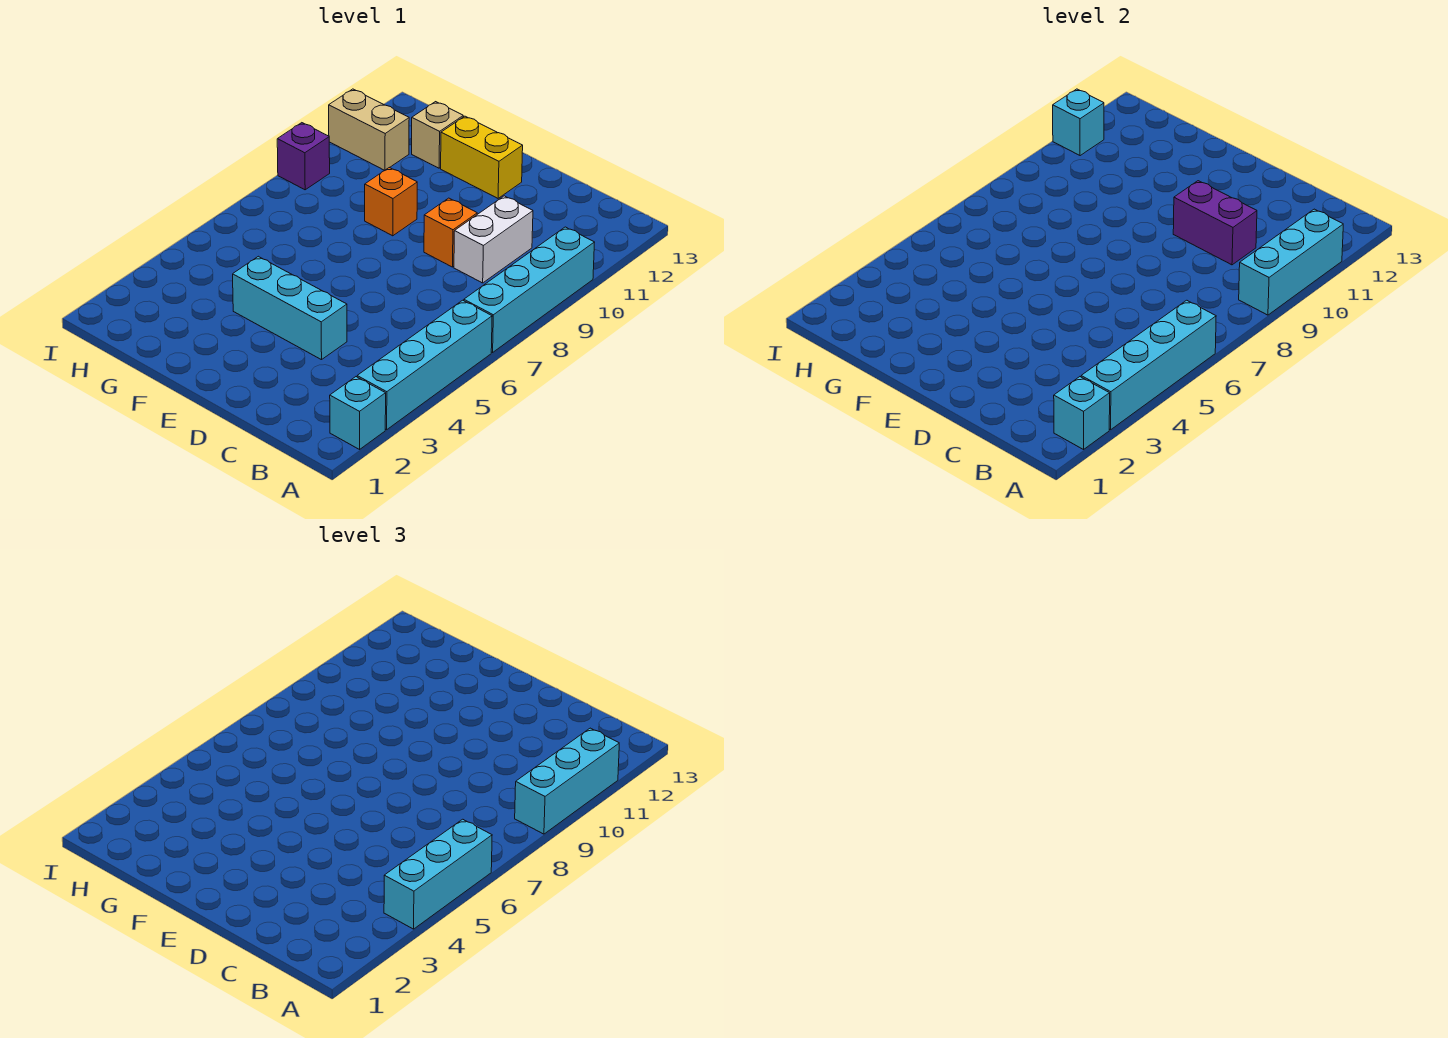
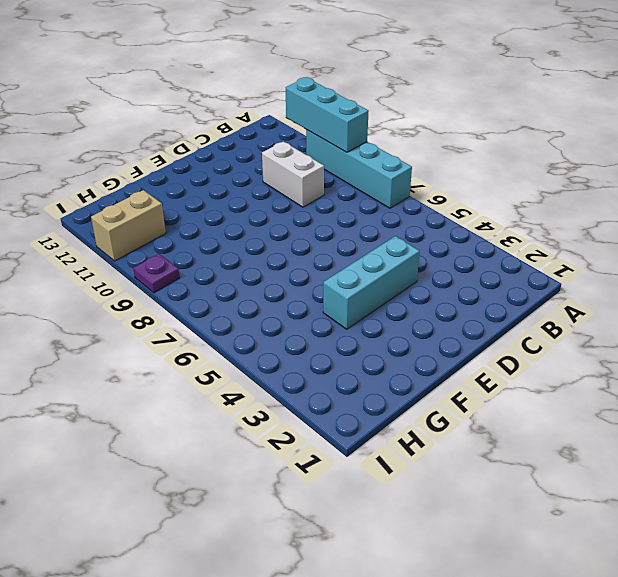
purple plate I9 level 1 -> purple brick I9 level 1
none -> cyan brick A2 level 1
none -> cyan brick A3:A6 level 1
none -> orange brick D9 level 1

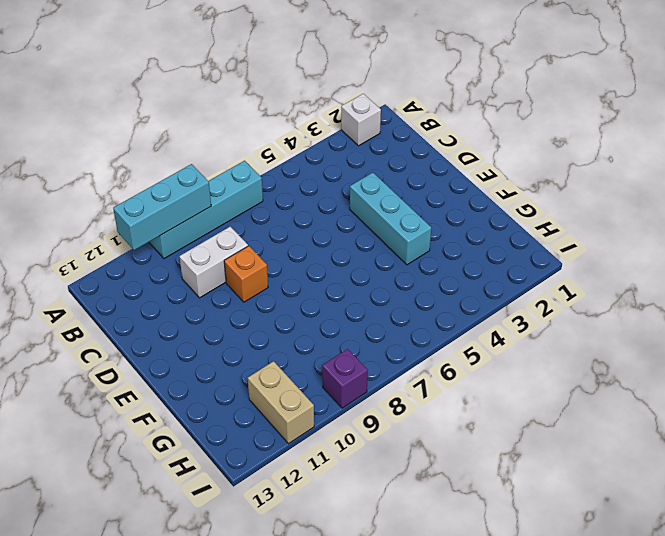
white brick A2 level 1 -> cyan brick A2 level 1
none -> cyan brick A3:A6 level 1
none -> yellow brick E12:F12 level 1
none -> orange brick F9 level 1

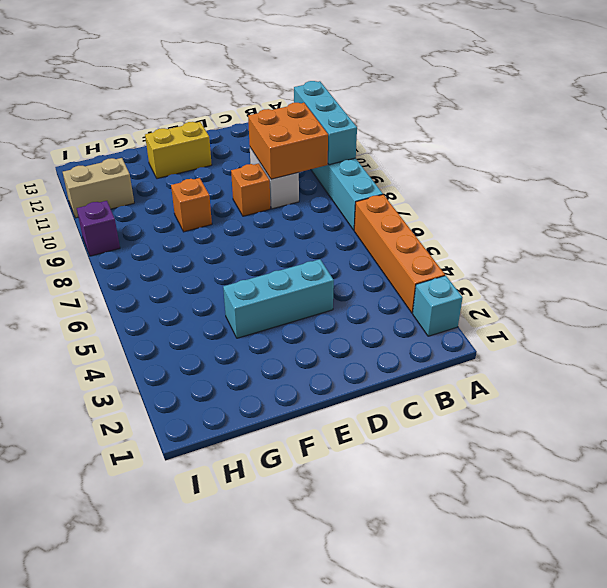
orange brick A3:A6 level 1 -> cyan brick A3:A6 level 1
orange brick B9:C10 level 2 -> purple brick C10:D10 level 2
none -> tan brick G12 level 1
none -> cyan brick A2 level 2
none -> cyan brick A3:A6 level 2

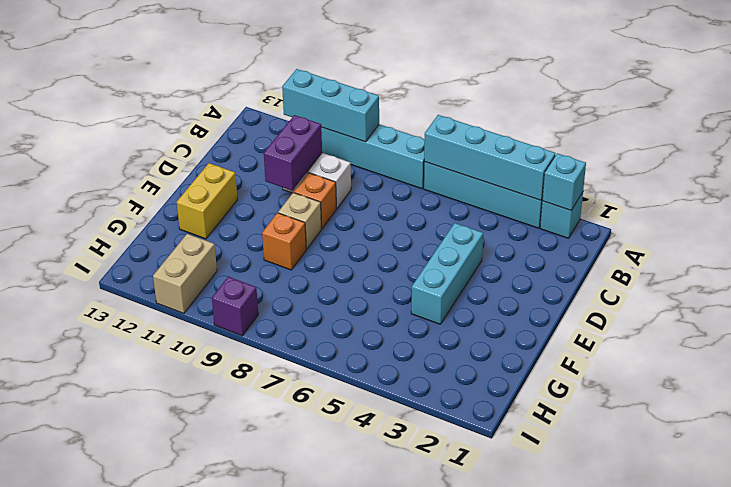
tan brick E9 level 1 -> tan brick G12 level 1
none -> cyan brick I11 level 2
none -> cyan brick A4:A6 level 3
none -> cyan brick A9:A11 level 3

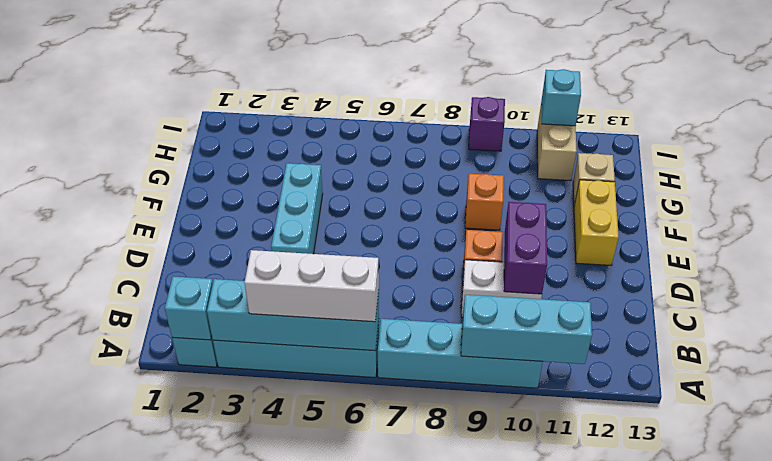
white brick A4:A6 level 3 -> cyan brick A4:A6 level 3
none -> cyan brick A9:A11 level 3

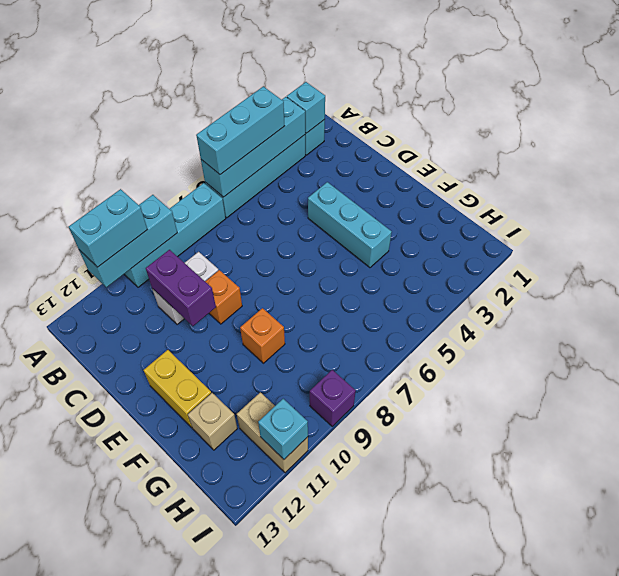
cyan brick A10:A11 level 3 -> cyan brick A9:A11 level 3

